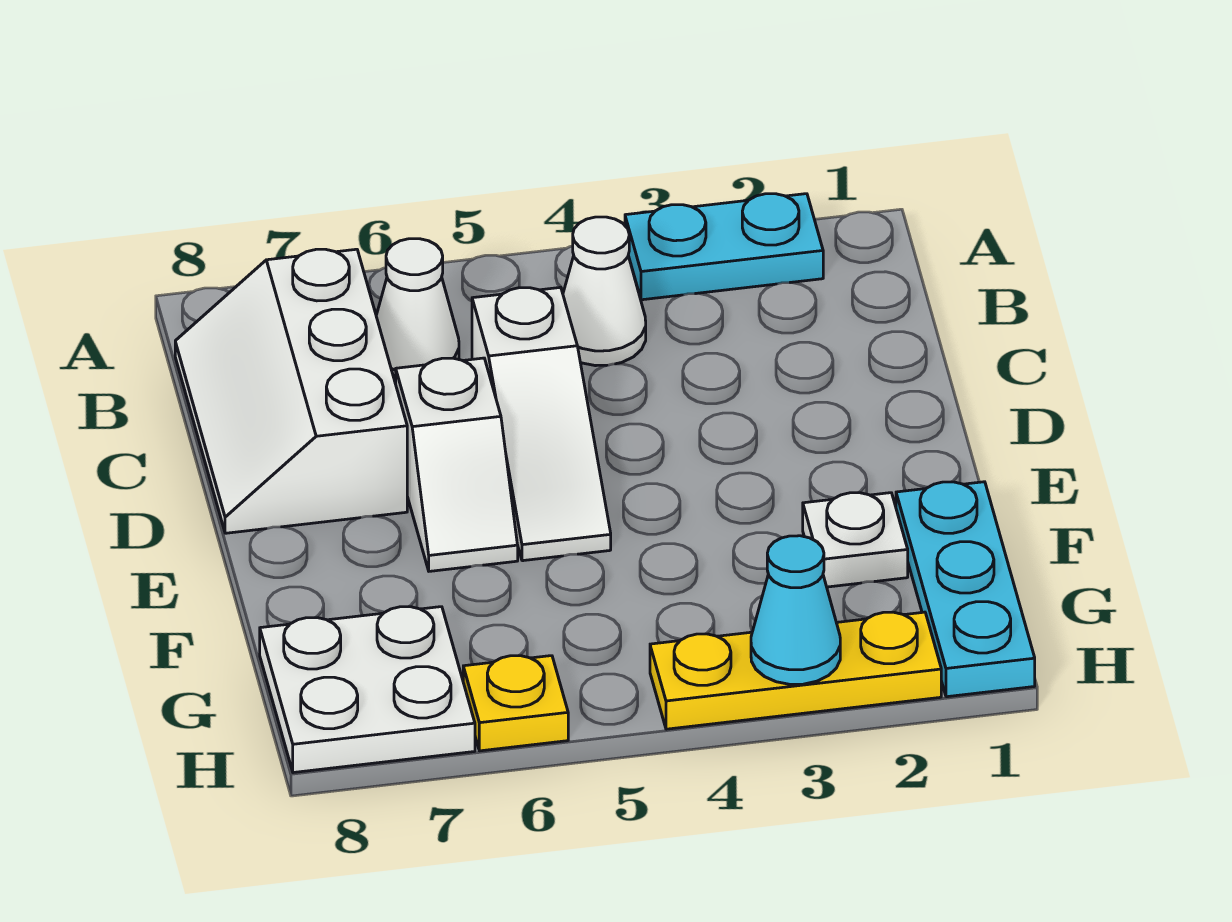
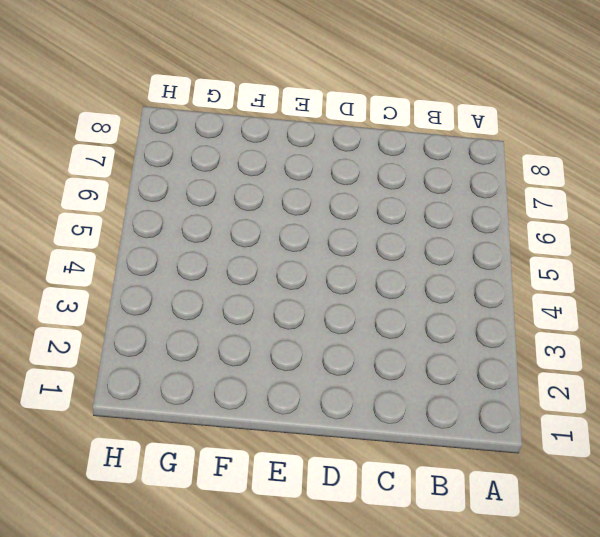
none -> cyan plate A2:A3 level 1
none -> white cone B4 level 1
none -> white cone B6 level 1

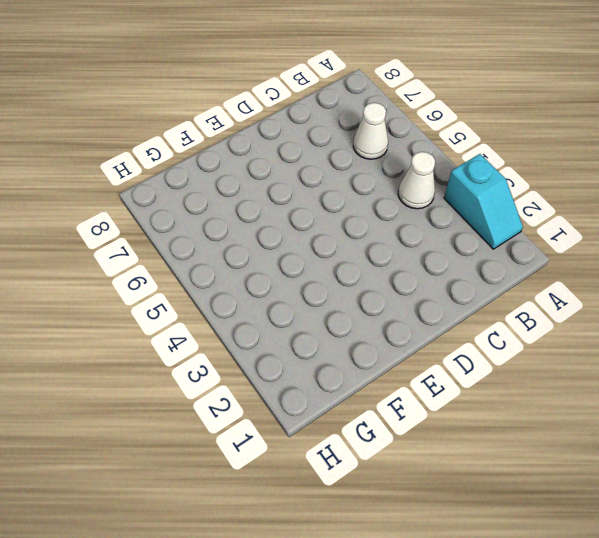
cyan slope A2:A3 level 1 top 3 -> cyan plate A2:A3 level 1
none -> white slope B7:D8 level 1 top 7
none -> white slope C5:E5 level 1 top C
none -> white slope D6:E6 level 1 top D

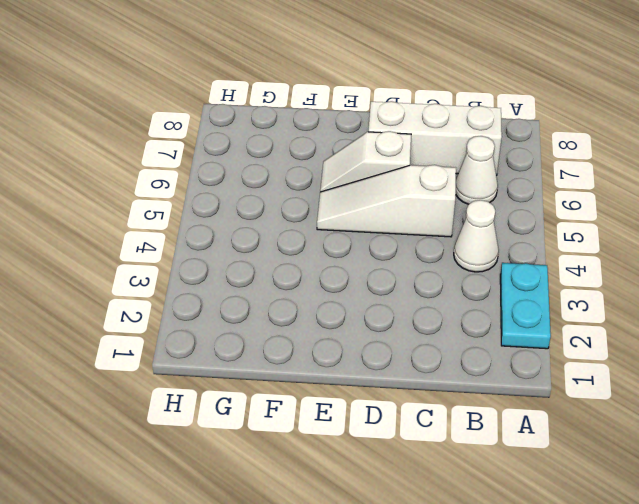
none -> cyan plate F1:H1 level 1
none -> white plate F2 level 1
none -> white plate G7:H8 level 1

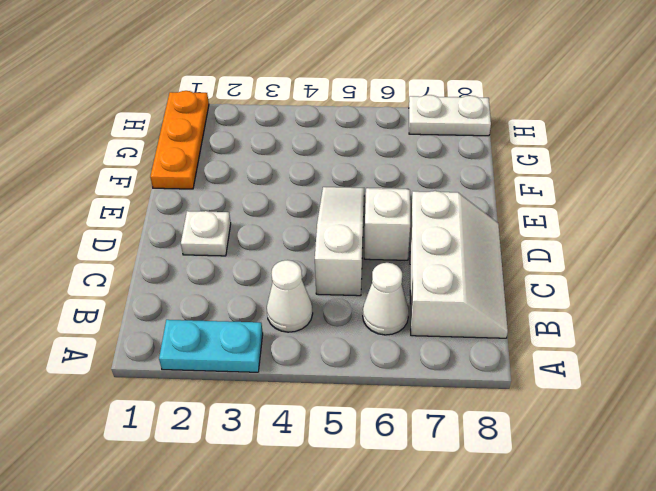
white plate D2 level 1 -> white plate F2 level 1
orange plate F1:H1 level 1 -> cyan plate F1:H1 level 1
white plate H7:H8 level 1 -> white plate G7:H8 level 1
none -> yellow plate H2:H4 level 1
none -> yellow plate H6 level 1
none -> cyan cone H3 level 2

